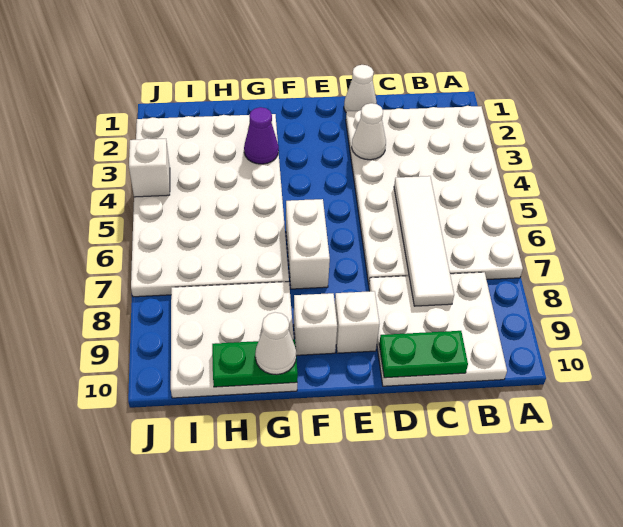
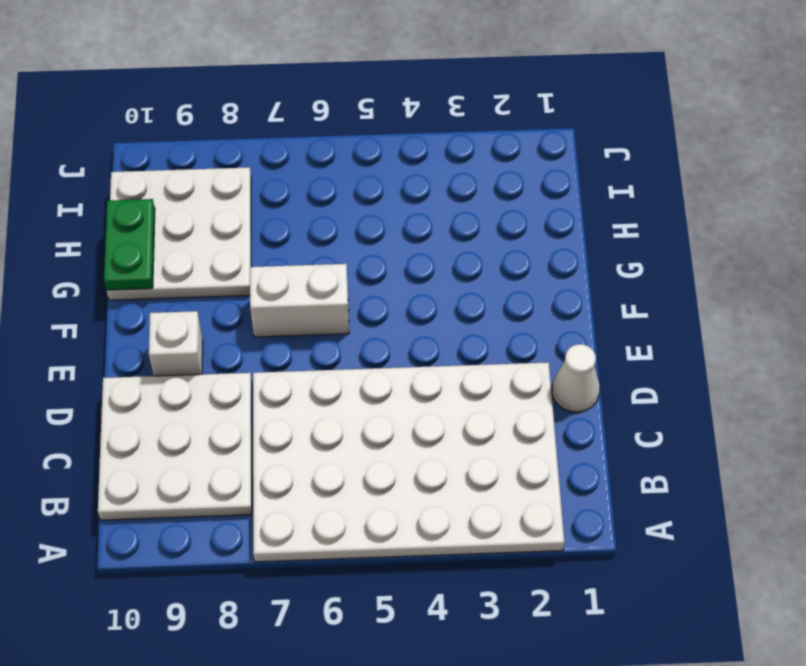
none -> white brick F9 level 1
none -> white plate G2:J7 level 1
none -> white tile C5:C8 level 2

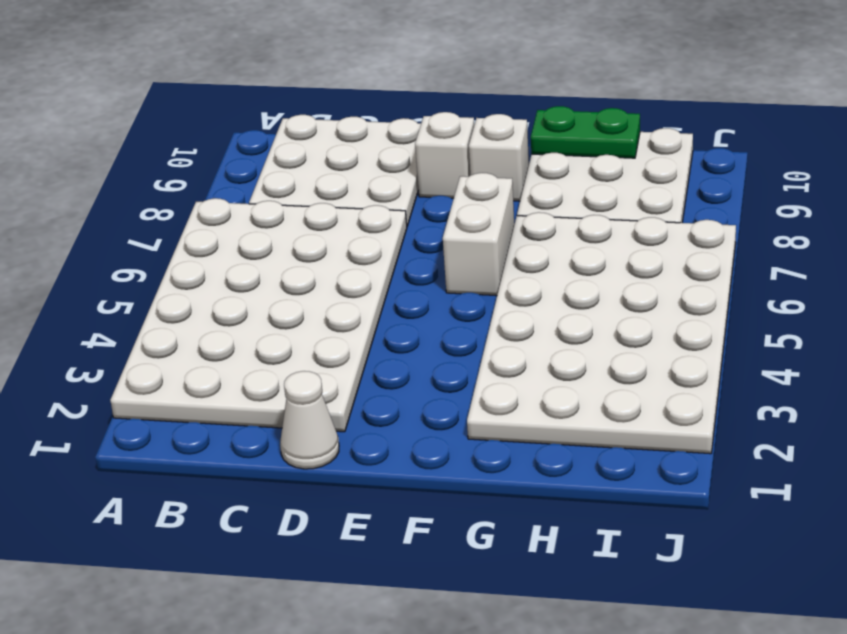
none -> white tile C5:C8 level 2
none -> green plate C10:D10 level 2
none -> white cone D3 level 2

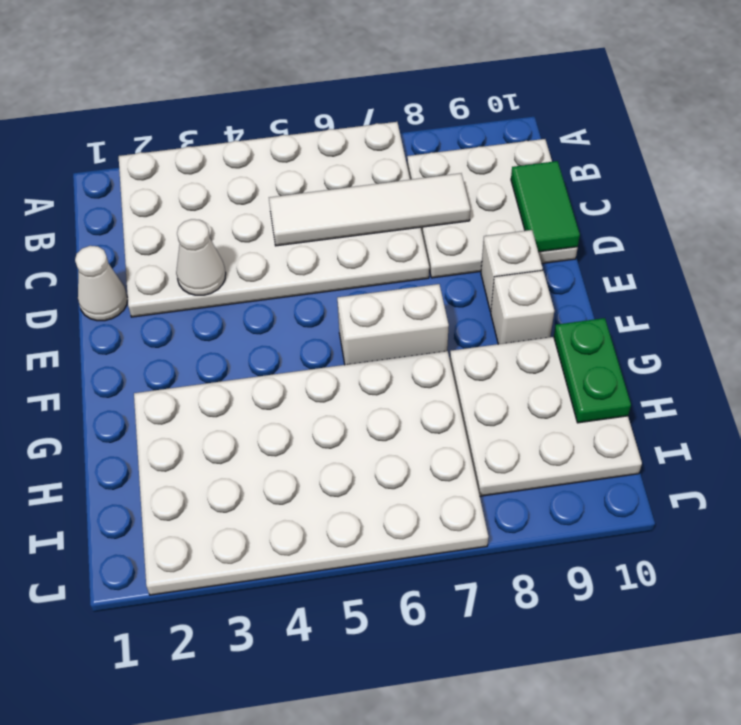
green tile C10:D10 level 2 -> green plate C10:D10 level 2
none -> purple cone G3 level 2
none -> white brick J4 level 2
none -> white cone G10 level 3

